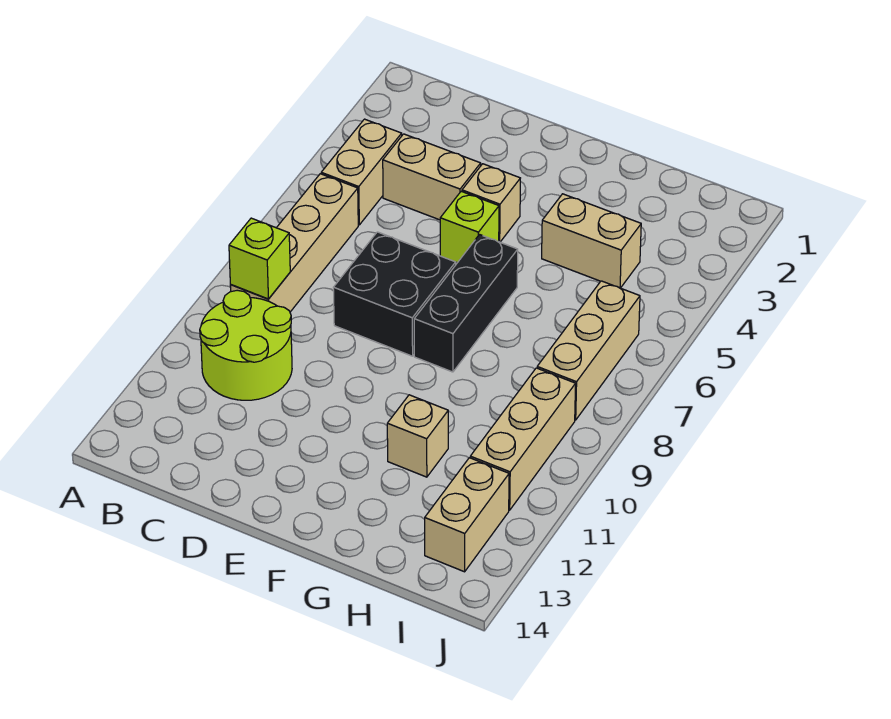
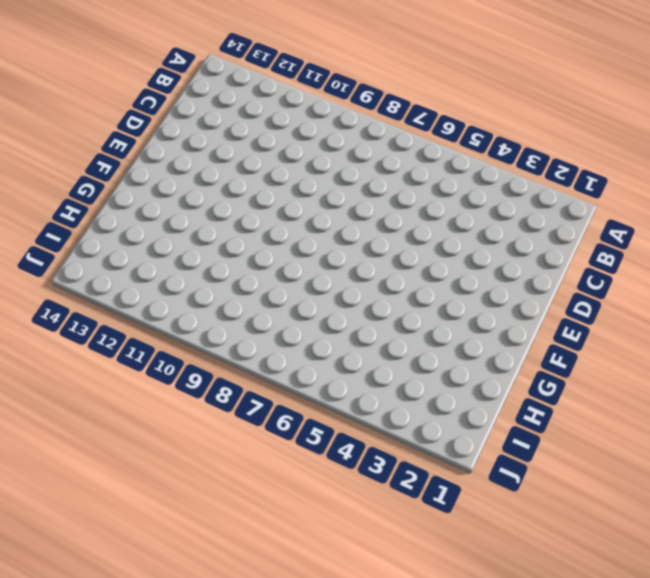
none -> tan brick B4:B5 level 1
none -> tan brick B6:B9 level 1
none -> lime round brick B10:C11 level 1

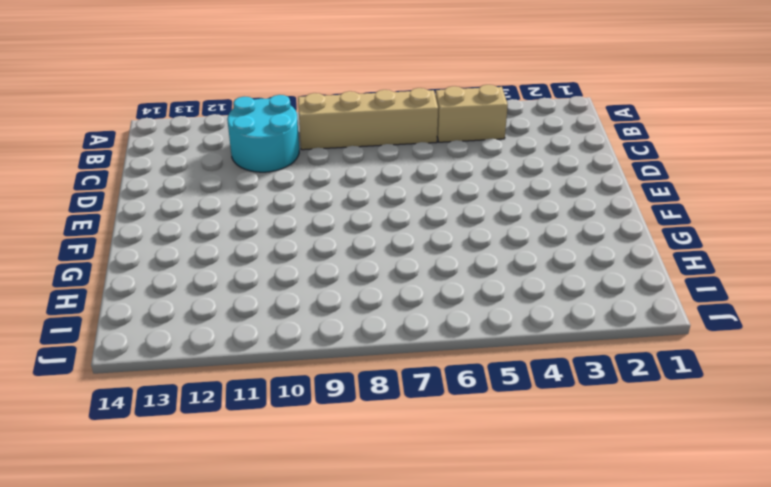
cyan round brick B10:C11 level 1 -> lime round brick B10:C11 level 1
none -> tan brick C4:D4 level 1
none -> black brick D7:E8 level 1
none -> tan brick E4 level 1

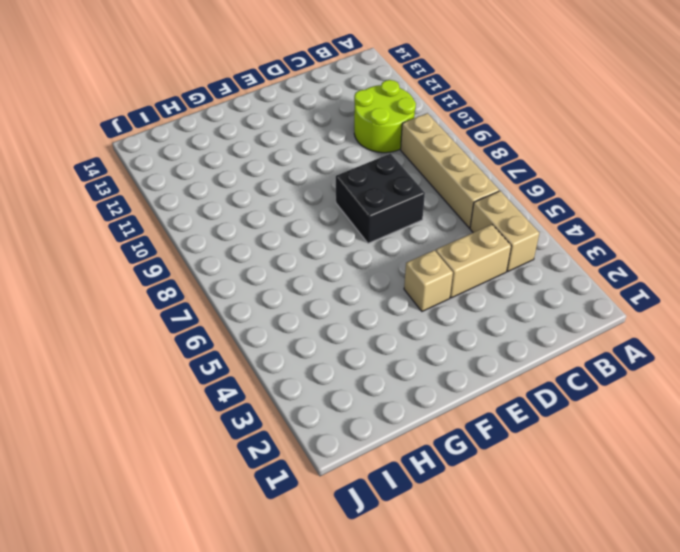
none -> lime brick E5 level 1
none -> black brick F6:F8 level 1
none -> tan brick G4:H4 level 1

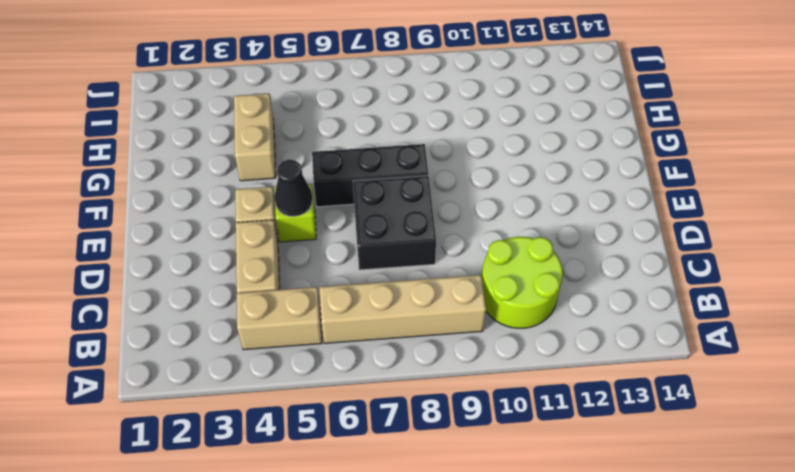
black cone E5 level 2 -> none
none -> tan brick G11 level 1
none -> tan brick I6:I8 level 1
none -> tan brick I9:I11 level 1

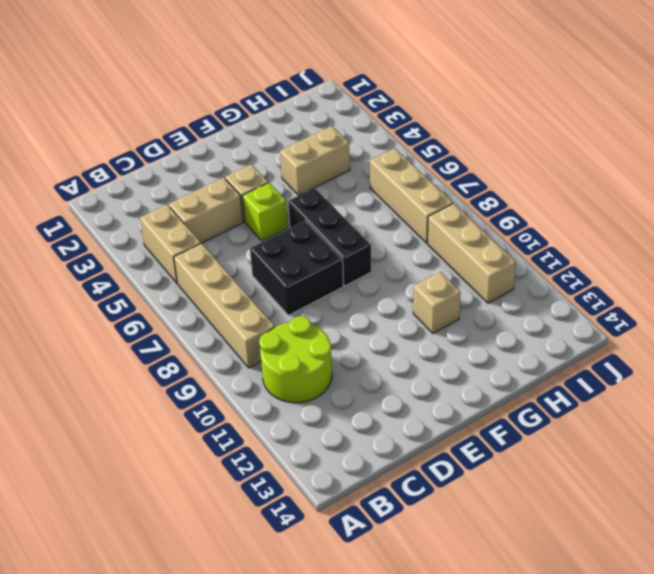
none -> tan brick I12:I13 level 1
none -> lime brick B9 level 2

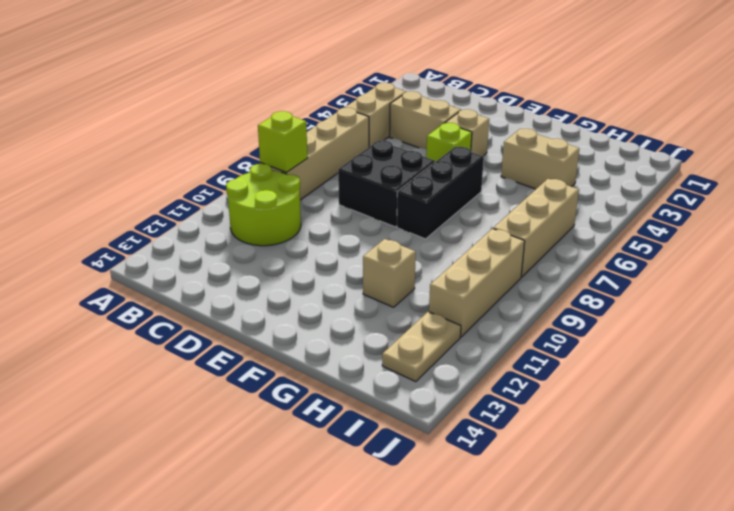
tan plate I12:I13 level 1 -> tan brick I12:I13 level 1

